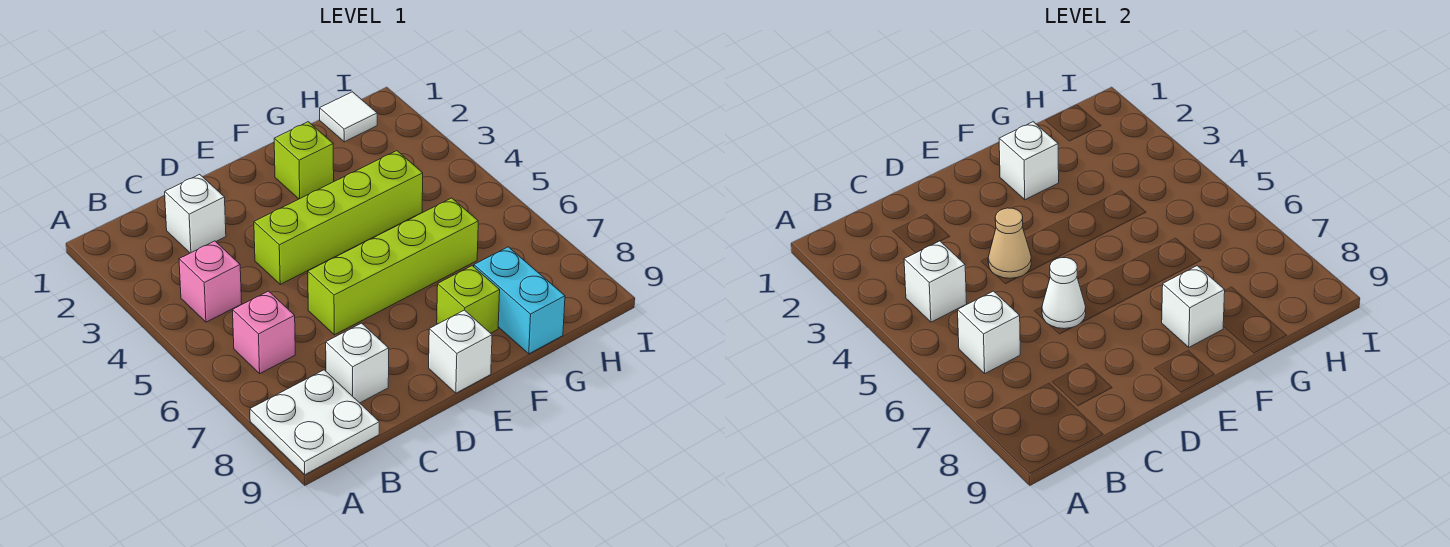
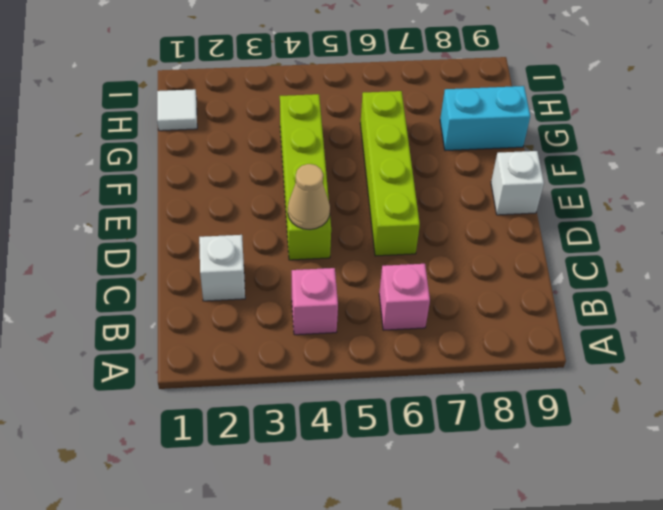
none -> white plate A8:B9 level 1
none -> white brick C8 level 1
none -> lime brick F2 level 1

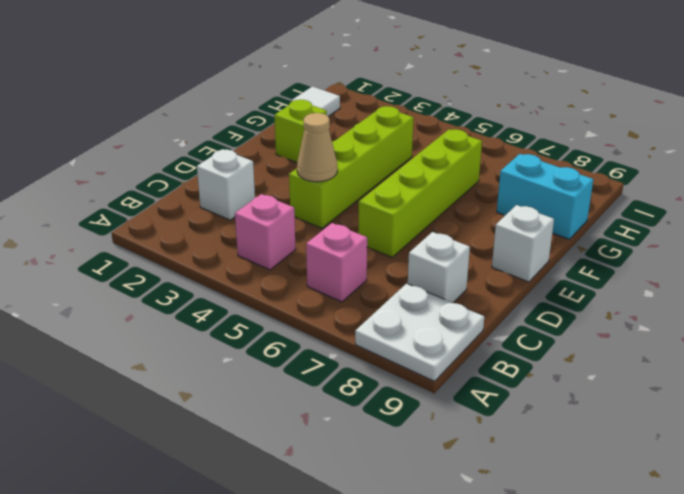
none -> lime brick F8 level 1
none -> white brick B4 level 2
none -> white brick B6 level 2

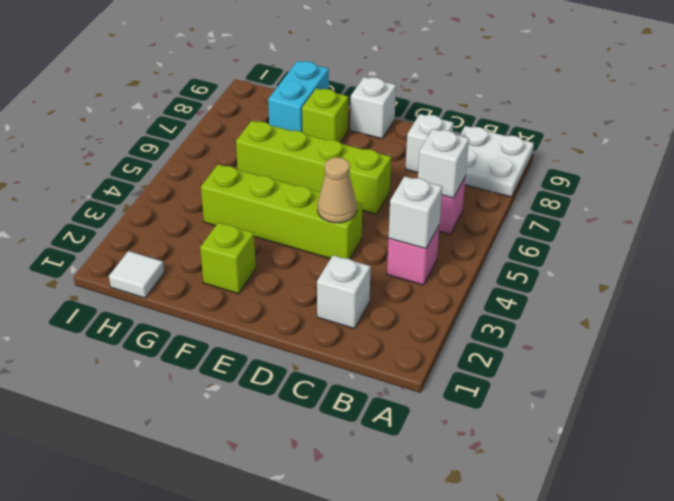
none -> white cone D6 level 2
none -> white brick F2 level 2
none -> white brick F8 level 2

